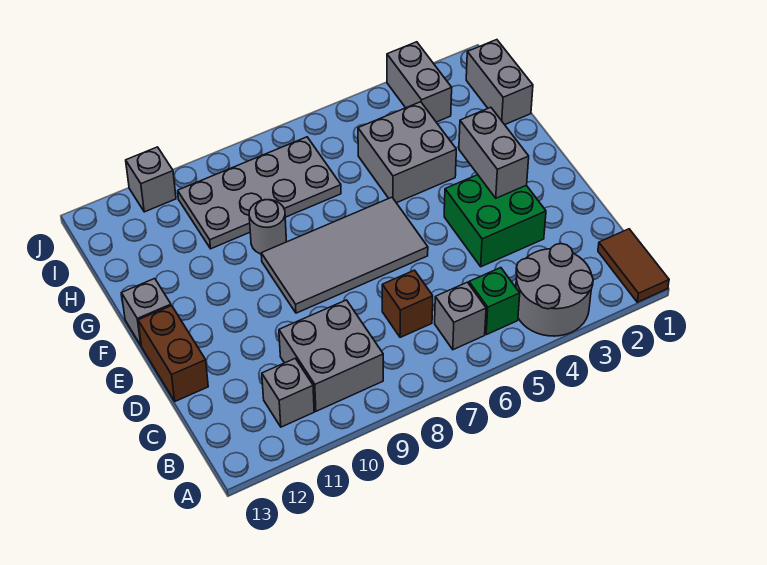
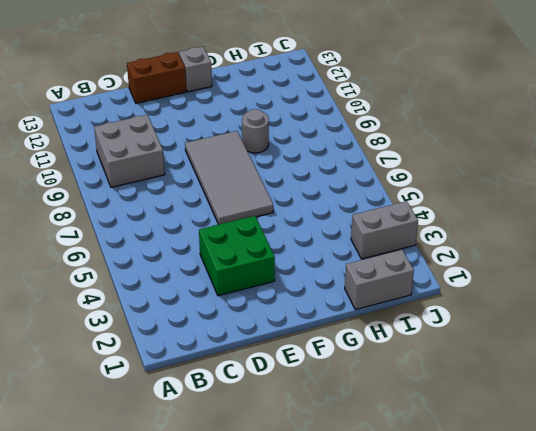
none -> brown tile A1:B1 level 1
none -> grey round brick A3:B4 level 1
none -> green brick B5 level 1

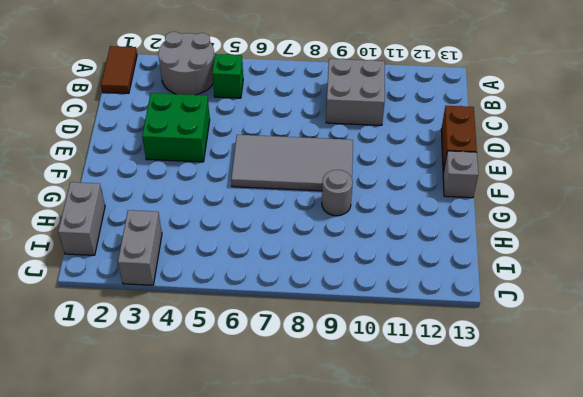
none -> grey brick B6 level 1
none -> grey brick B11 level 1
none -> brown brick C7 level 1

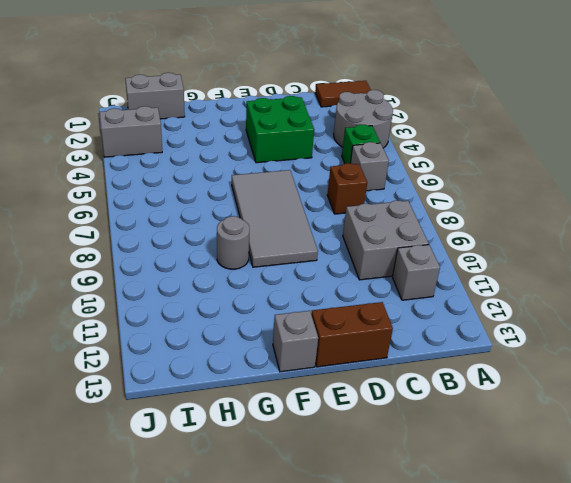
none -> grey brick G4:H5 level 1
none -> grey plate H7:I10 level 1
none -> grey brick J11 level 1

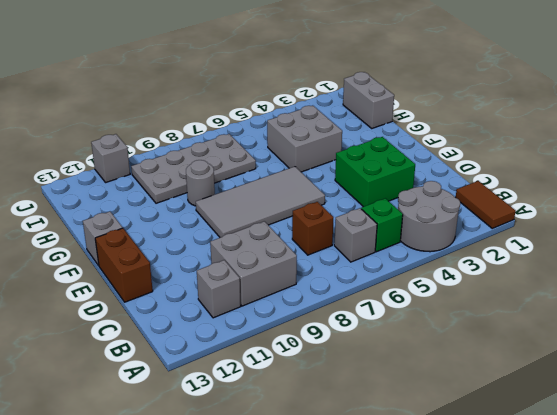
none -> grey brick I3:J3 level 1
none -> grey brick E3:F3 level 2

